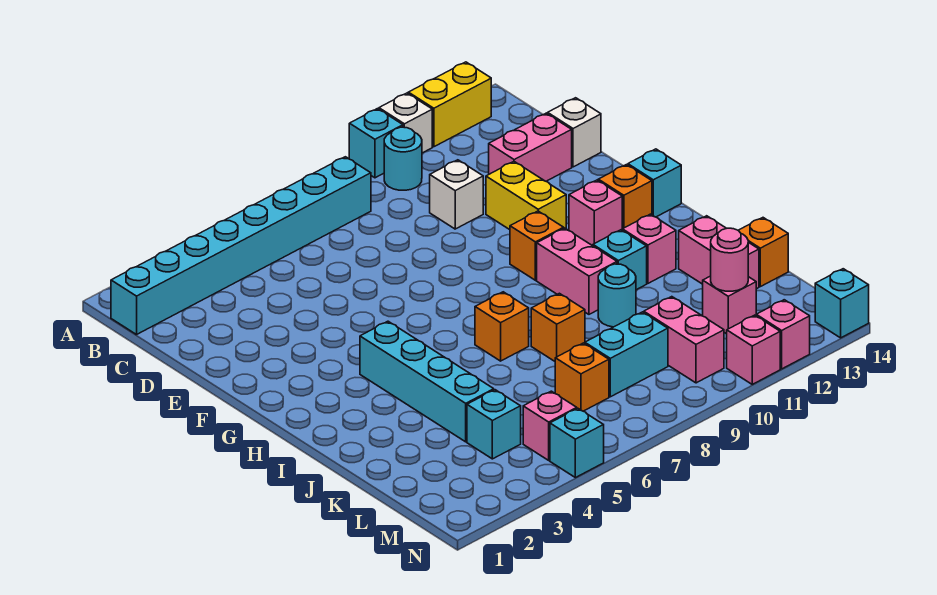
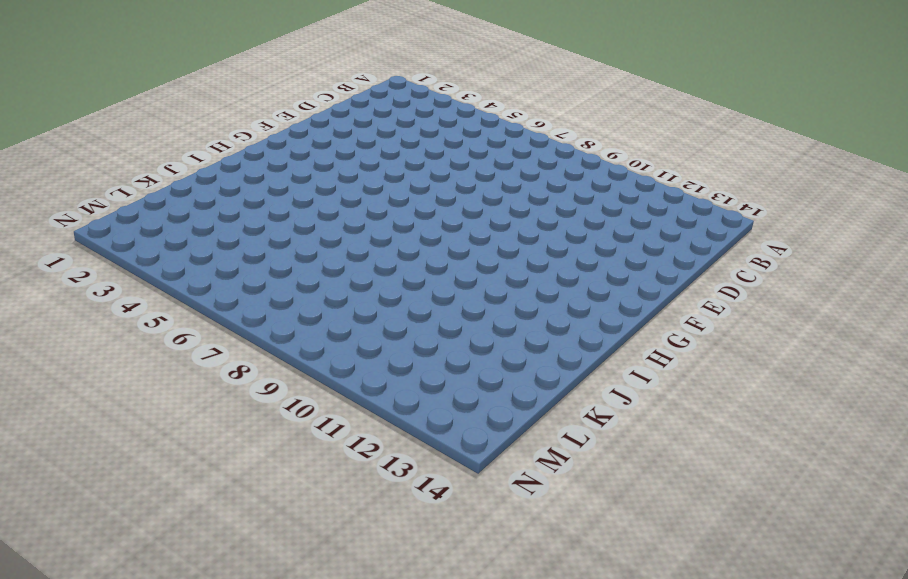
none -> cyan brick A10 level 1
none -> white brick A11 level 1
none -> yellow brick A12:A13 level 1
none -> cyan brick B1:B8 level 1

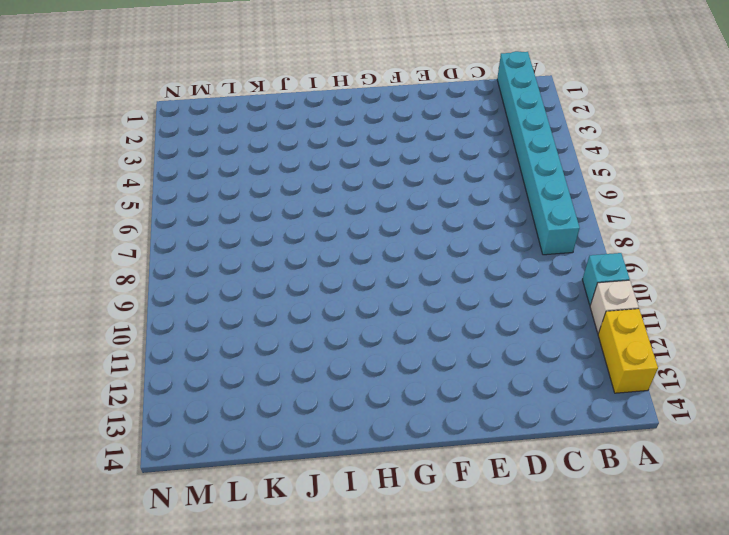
none -> cyan round brick B10 level 1
none -> white brick D10 level 1
none -> pink brick D12:D13 level 1
none -> white brick D14 level 1

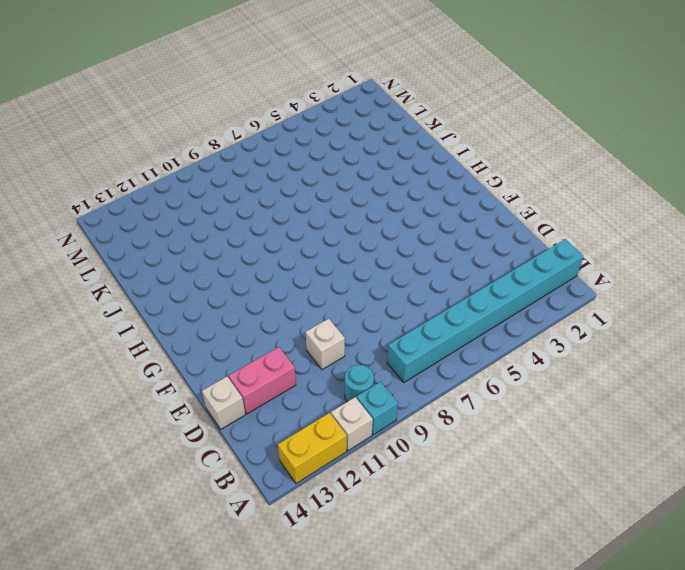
none -> yellow brick E11:F11 level 1
none -> orange brick G10 level 1
none -> pink brick G12 level 1
none -> orange brick G13 level 1

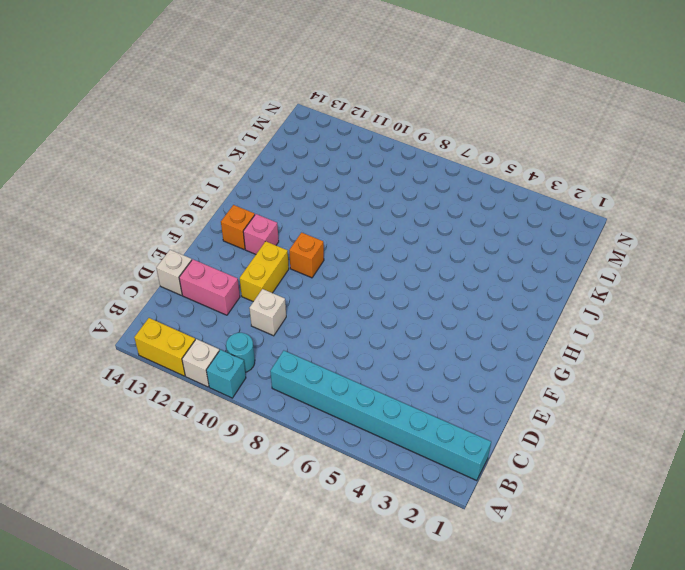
none -> cyan brick G14 level 1
none -> cyan brick H4:K4 level 1
none -> pink brick H10:I10 level 1
none -> orange brick I7 level 1

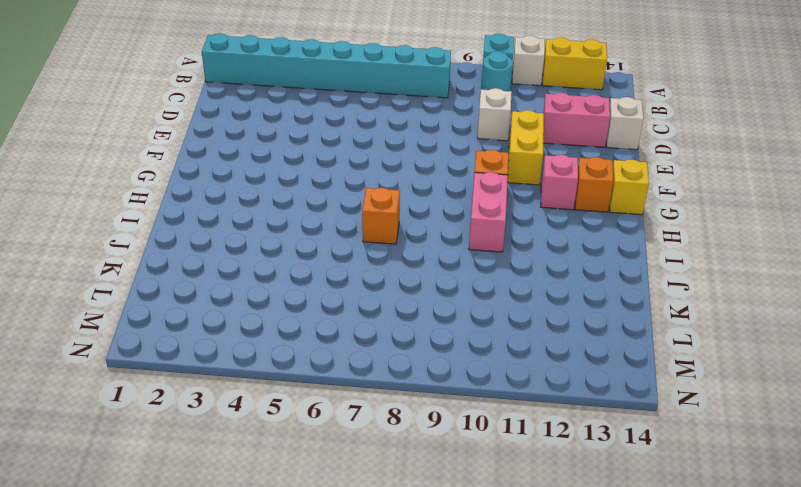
yellow brick G14 level 1 -> cyan brick G14 level 1
none -> cyan brick H4:K4 level 1
none -> cyan brick I11 level 1
none -> pink brick I12 level 1
none -> orange brick J8 level 1

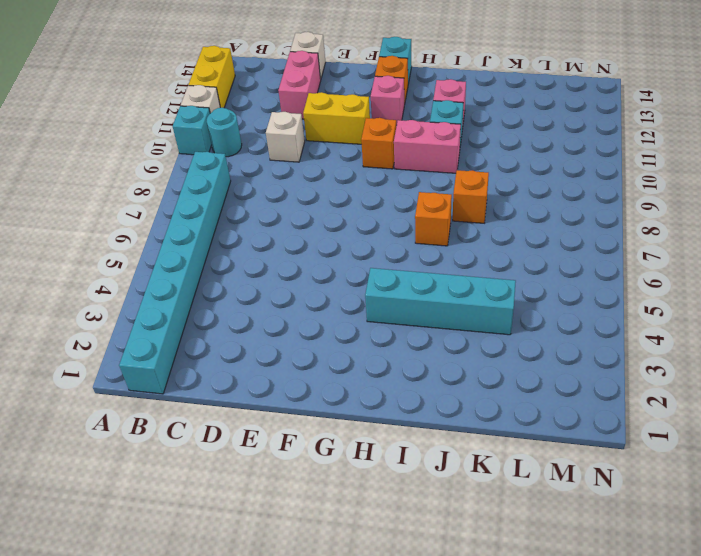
none -> cyan round brick J10 level 1
none -> pink brick J13:K13 level 1
none -> orange brick K14 level 1
none -> cyan brick L4 level 1

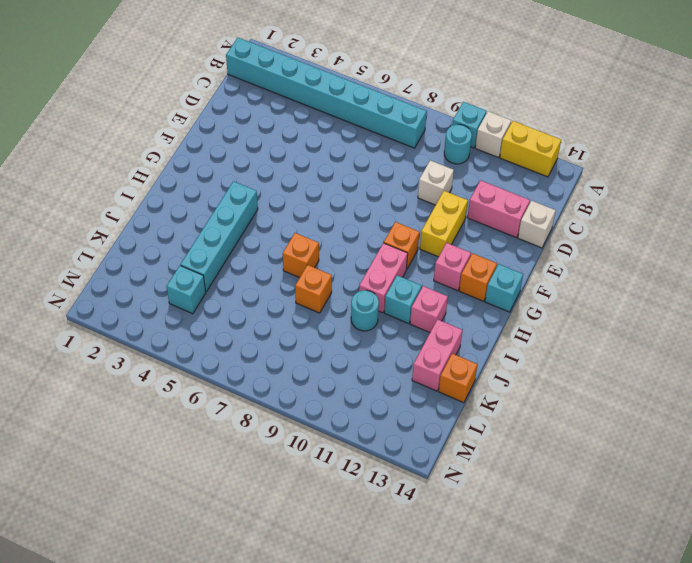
none -> orange brick L7 level 1
none -> cyan brick L8:L9 level 1
none -> pink brick L10:M10 level 1
none -> pink brick L12 level 1

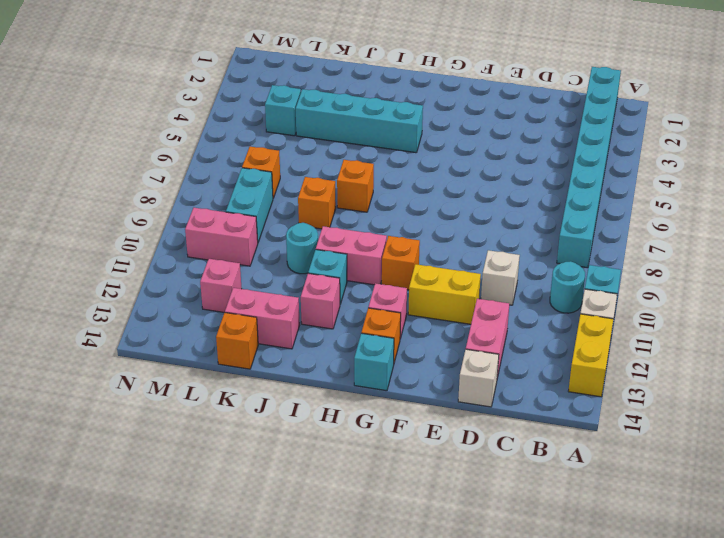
none -> pink brick M5 level 1
none -> cyan brick N5 level 1
none -> pink brick N11 level 1
none -> pink brick N12 level 1

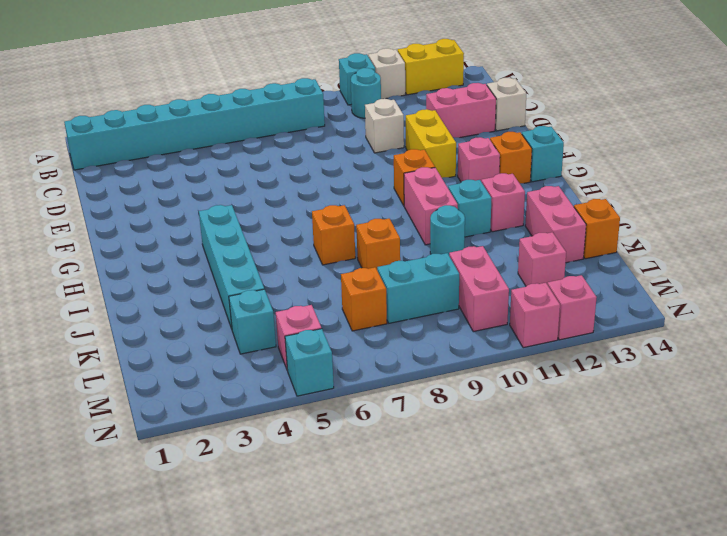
none -> cyan brick N14 level 1
none -> pink round brick L12 level 2

